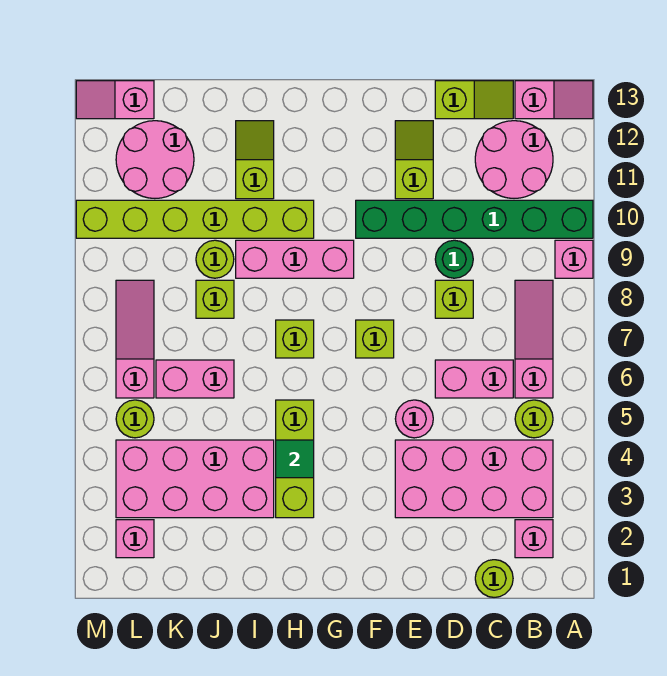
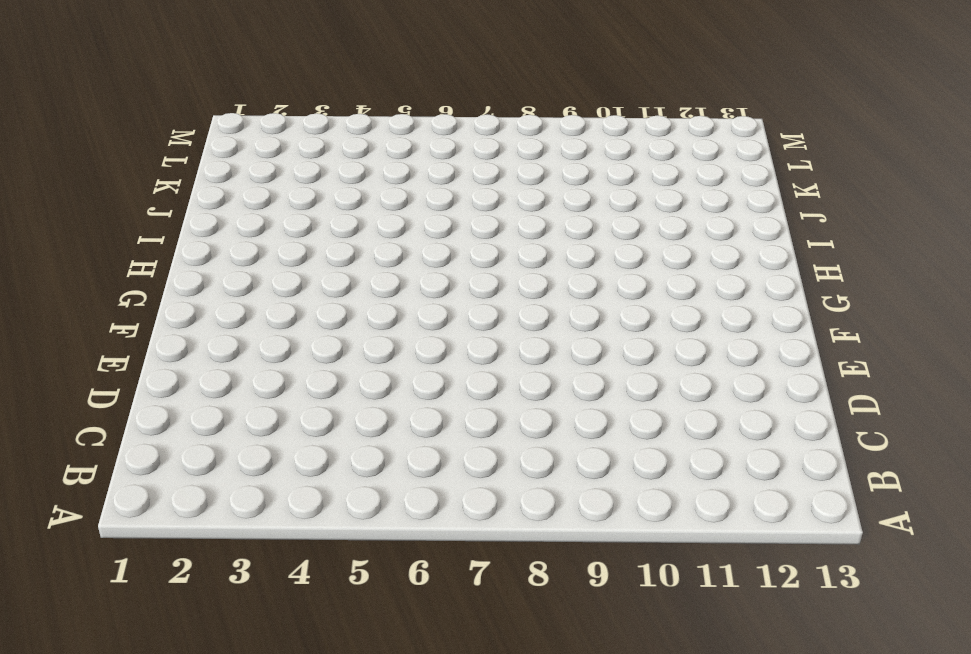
none -> pink brick A9 level 1
none -> green brick A10:F10 level 1
none -> pink slope A13:B13 level 1 top B
none -> pink brick B2 level 1

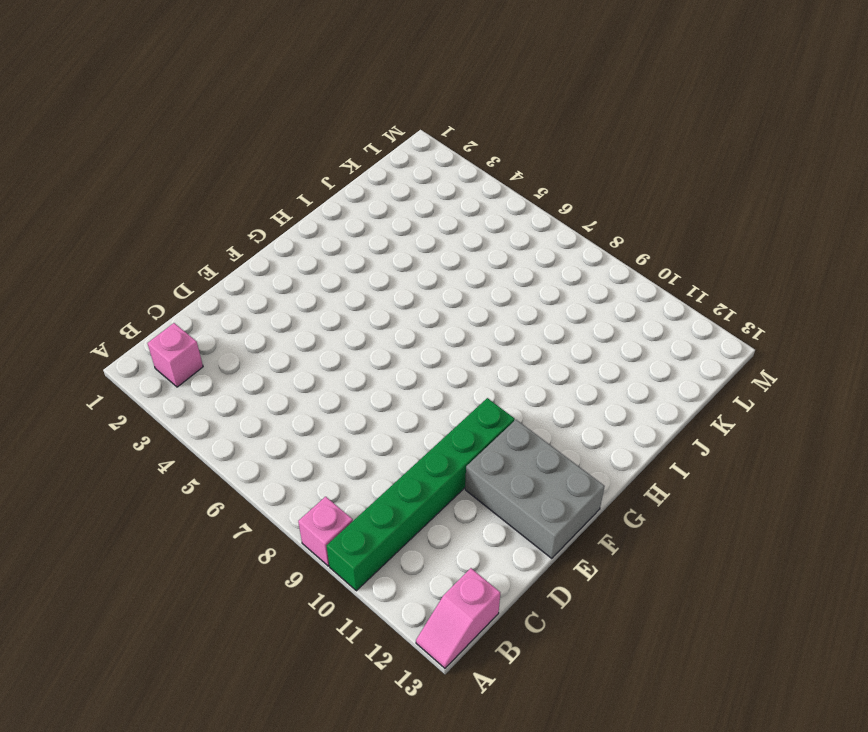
grey brick E11:F13 level 1 -> lime slope E11:E12 level 1 top 11
none -> pink brick B3:E4 level 1
none -> lime round brick B5 level 1
none -> pink slope B6:B8 level 1 top 6
none -> pink round brick B11:C12 level 1

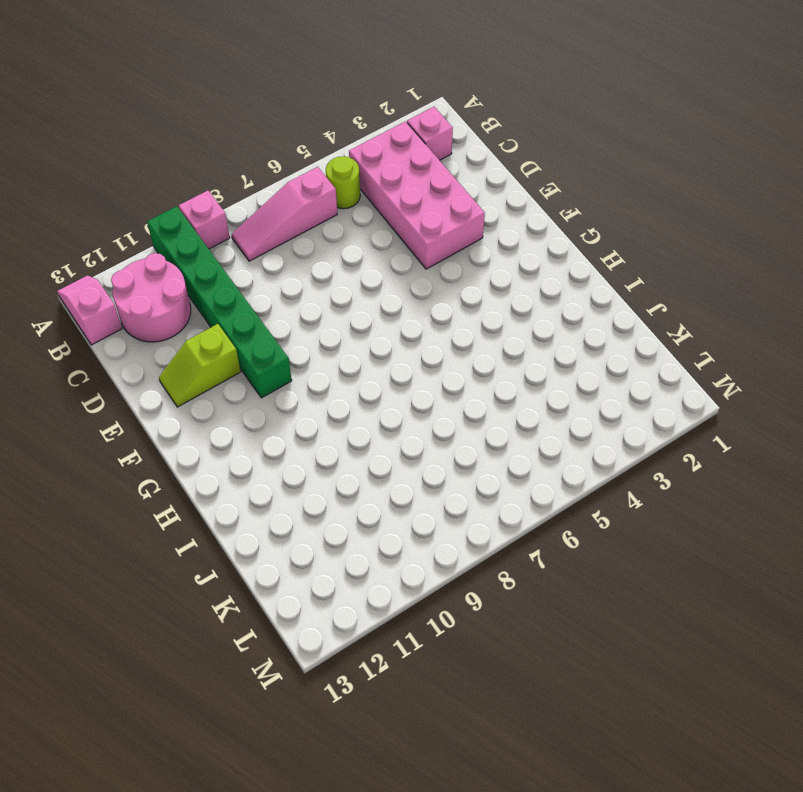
none -> lime round brick C1 level 1
none -> pink brick C6:D6 level 1
none -> lime slope C13:D13 level 1 top D
none -> lime brick D8 level 1

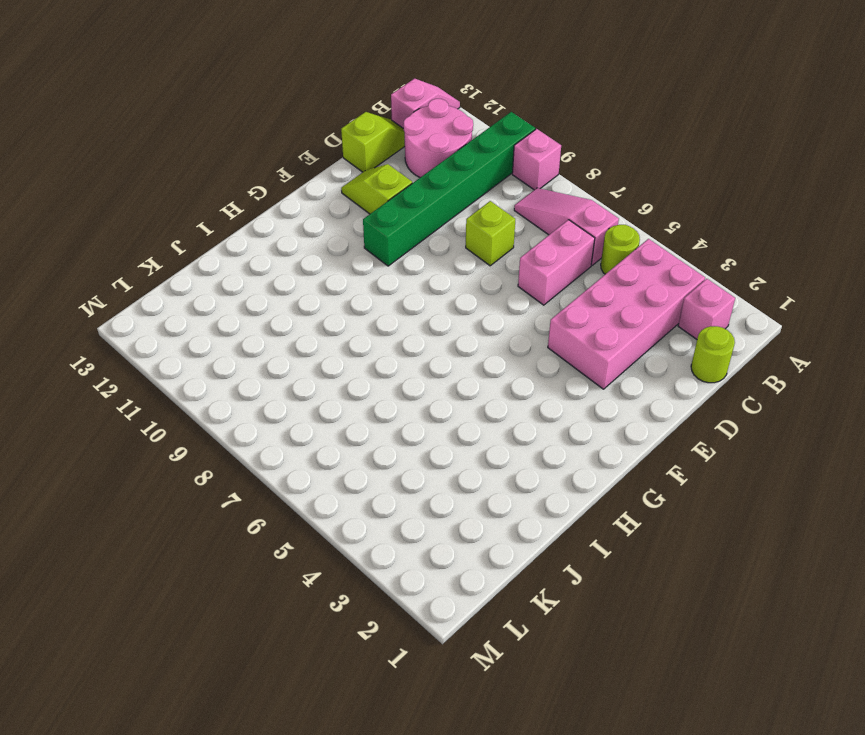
none -> green round brick D9 level 1
none -> pink round brick E5 level 1
none -> lime brick F7 level 1
none -> pink brick G9:I9 level 1

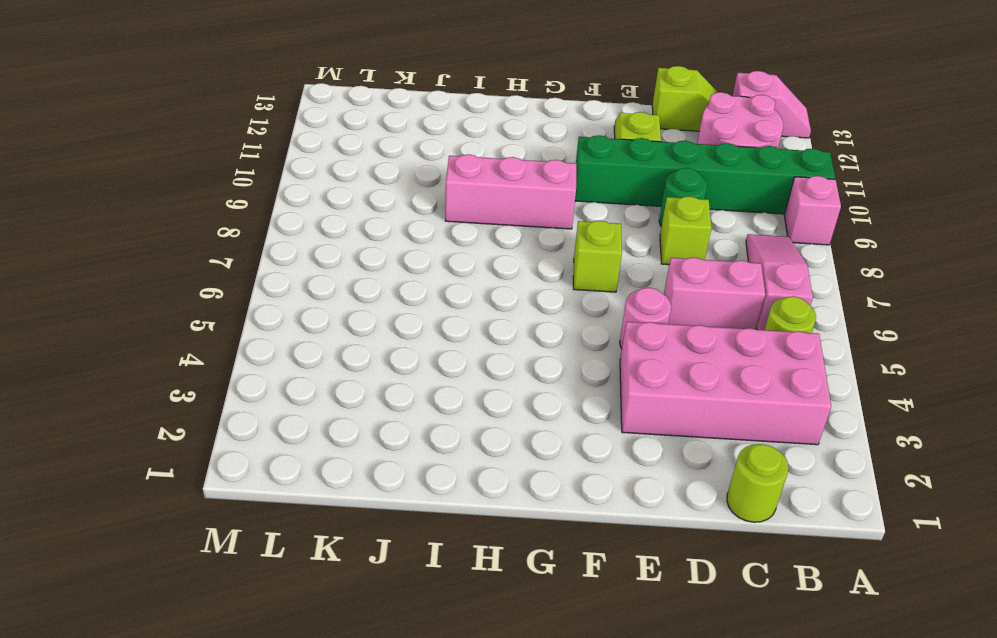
none -> pink brick B2 level 1
none -> lime brick H3:H5 level 1
none -> lime brick H7 level 1
none -> lime brick H10:M10 level 1

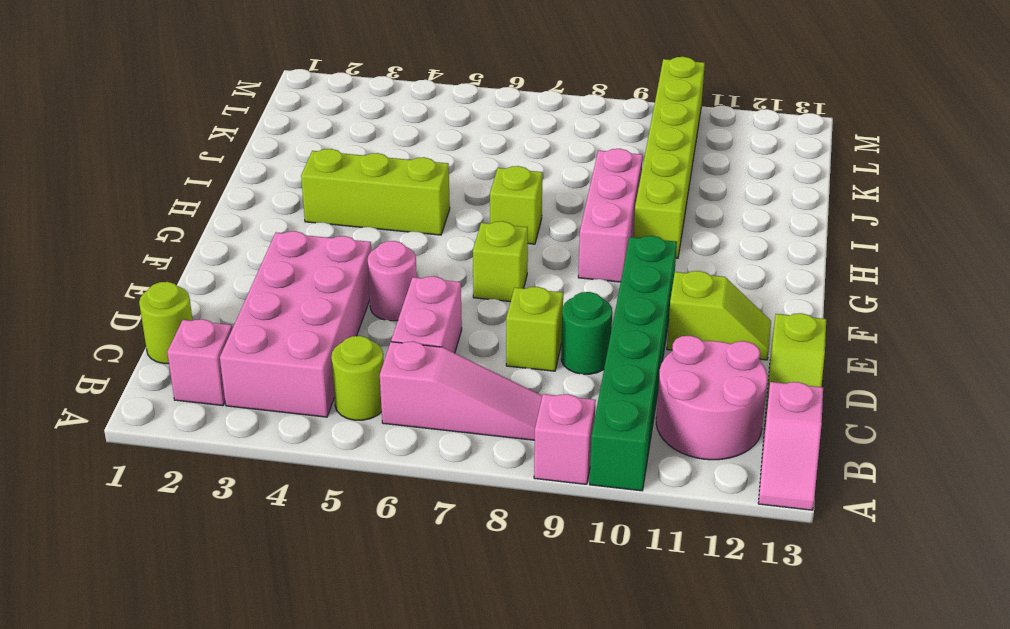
none -> pink brick I3:L4 level 1
none -> lime slope I11:I12 level 1 top 11
none -> pink brick J6:K6 level 1
none -> lime brick J8 level 1

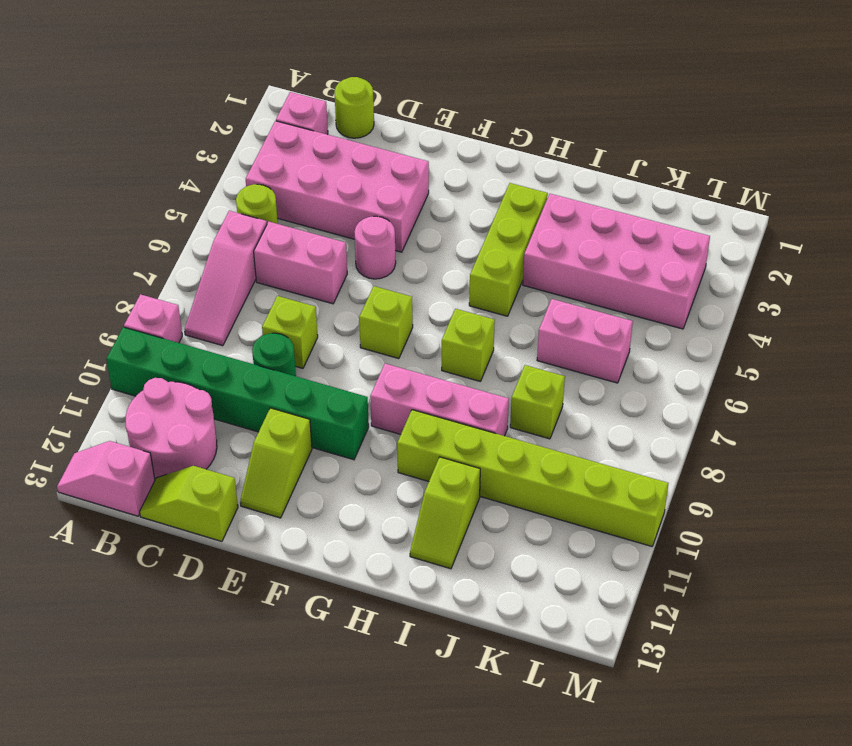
none -> lime round brick J9 level 1
none -> pink round brick K11:L12 level 1
none -> pink brick L2 level 1
none -> lime round brick L5 level 1

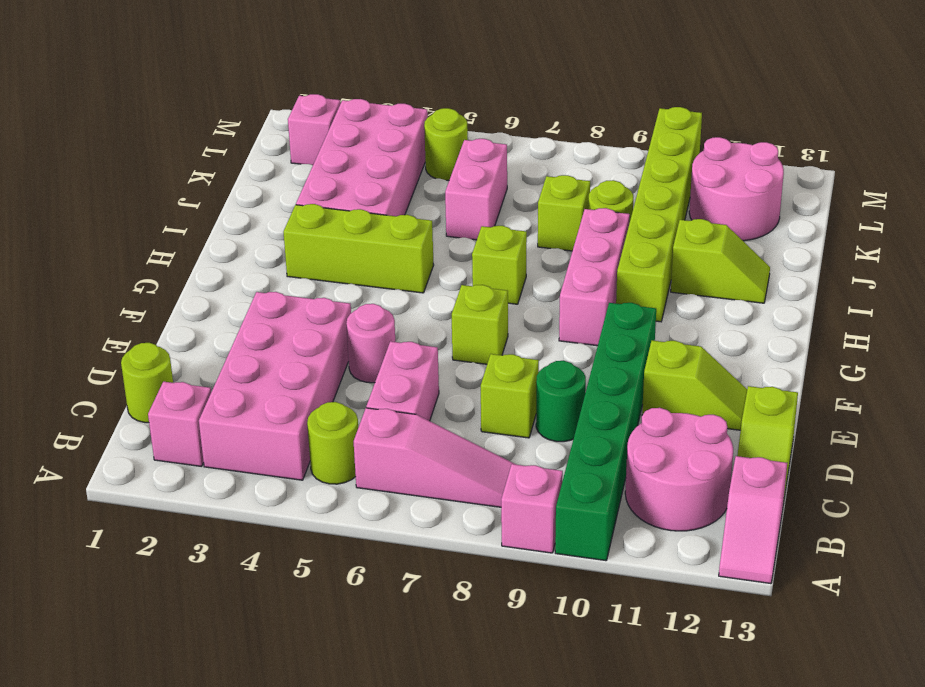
none -> pink slope L6:L8 level 1 top 6
none -> pink slope L13:M13 level 1 top L
none -> green tile H4 level 2

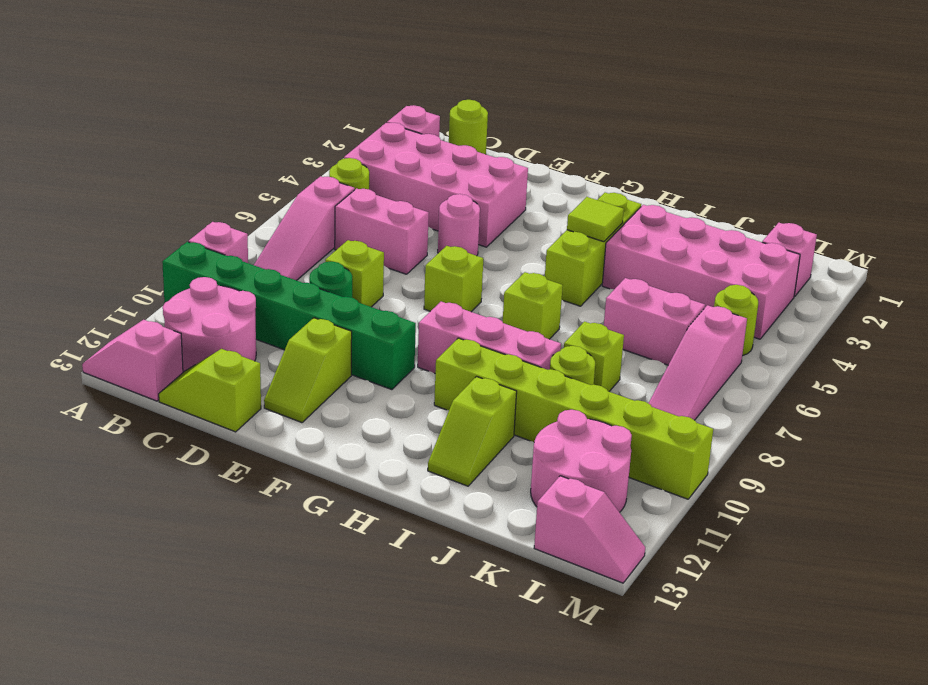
lime tile H4 level 2 -> green tile H4 level 2

